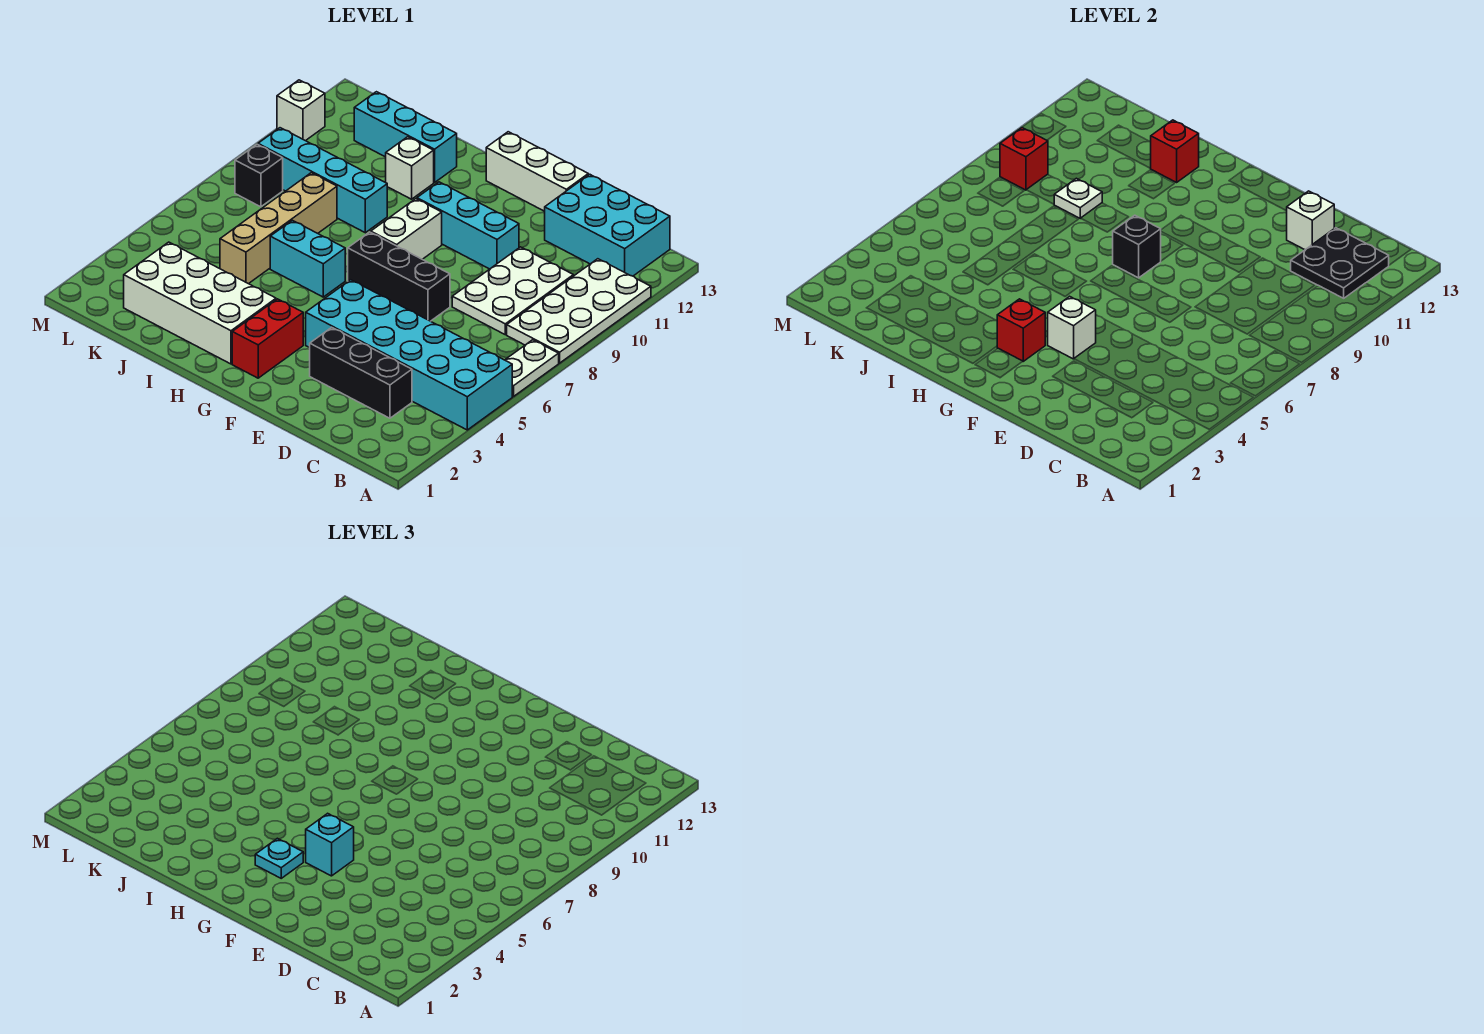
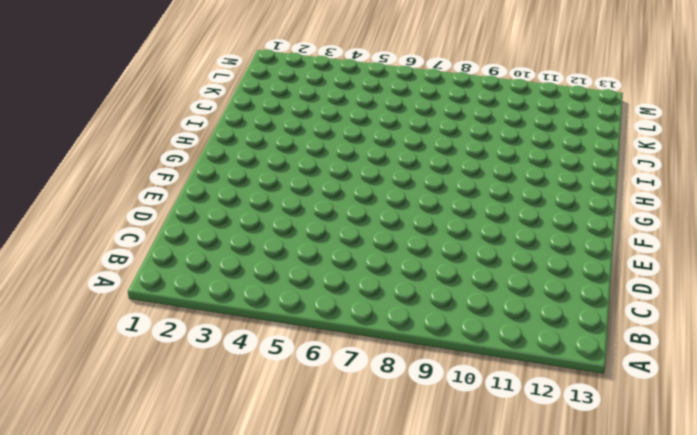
none -> cyan brick A4:F5 level 1
none -> white plate A6:A7 level 1
none -> white plate A8:B11 level 1

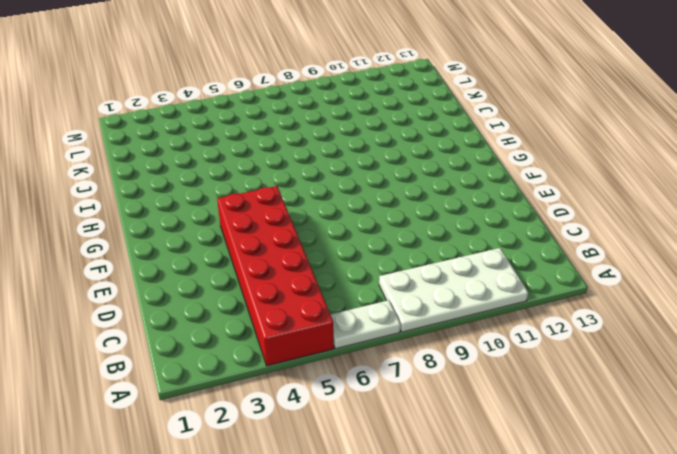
red brick A4:F5 level 1 -> cyan brick A4:F5 level 1
none -> cyan brick B12:D13 level 1
none -> black brick C3:E3 level 1
none -> white plate C8:D10 level 1

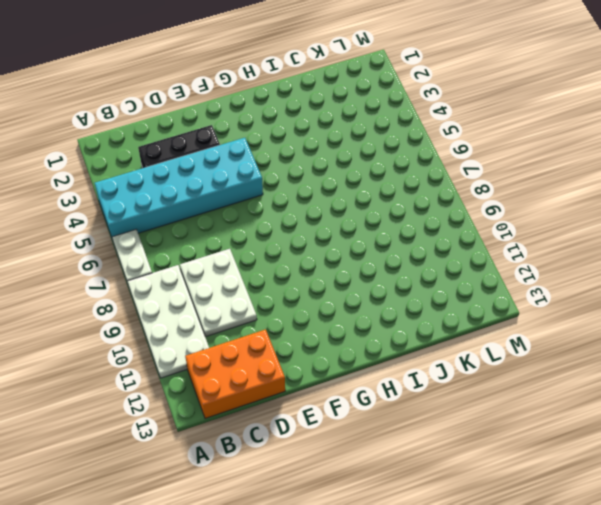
orange brick B12:D13 level 1 -> cyan brick B12:D13 level 1
none -> black brick E7:G7 level 1
none -> cyan brick E10:G10 level 1
none -> white brick E13:G13 level 1

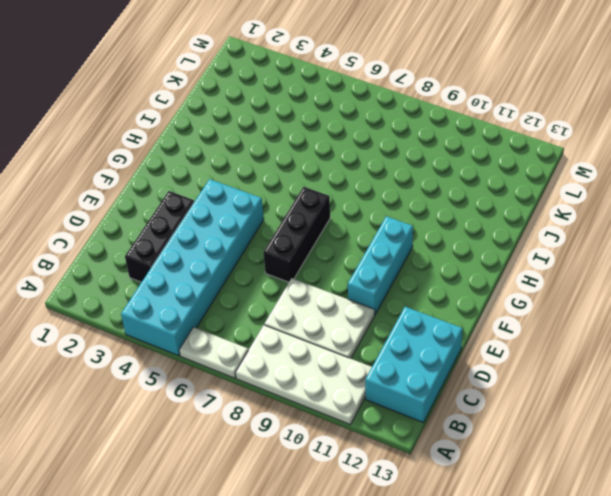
none -> white brick E13:G13 level 1
none -> red brick G2:G3 level 1
none -> white brick G8:G9 level 1

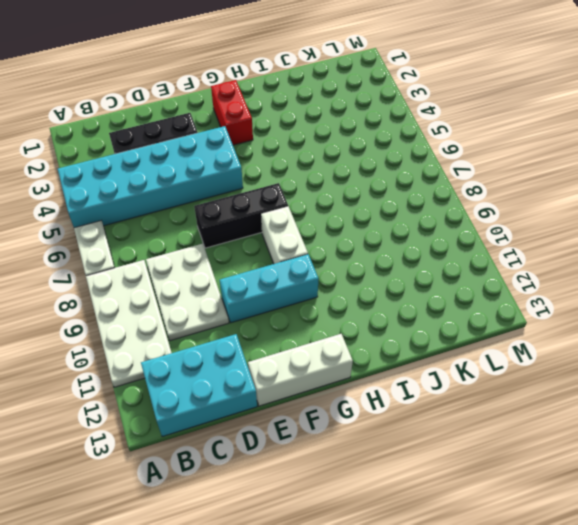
none -> white brick H2:K3 level 1
none -> cyan brick H6:I6 level 1
none -> cyan brick I9:L9 level 1

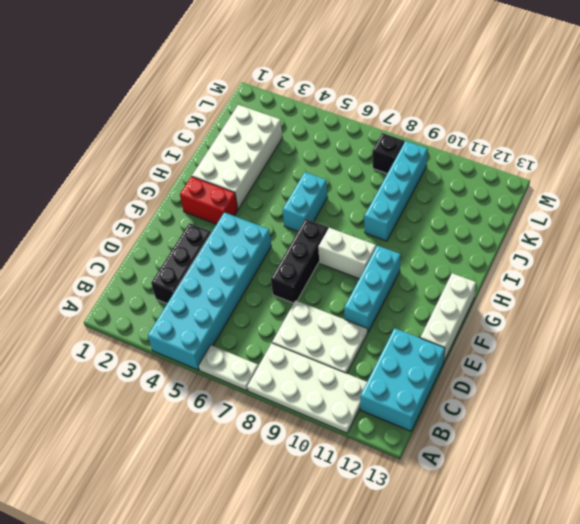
none -> white brick I11 level 1
none -> cyan brick I12:K12 level 1
none -> tan brick J5:J8 level 1

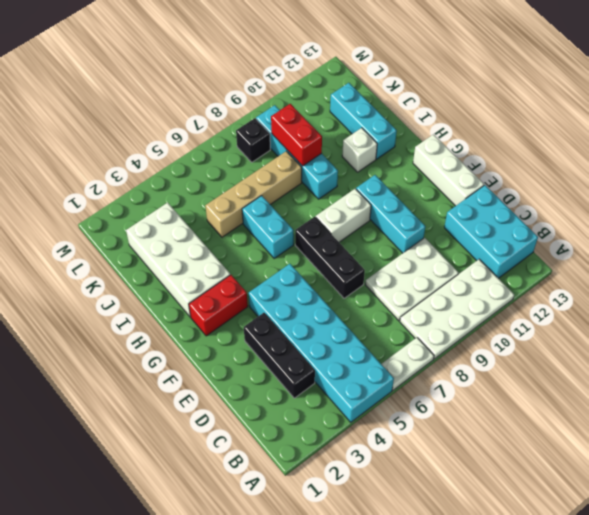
red brick J9:K9 level 2 -> white plate J9 level 2
none -> white brick M11 level 1
none -> black plate B11:C12 level 2
none -> white brick D12 level 2

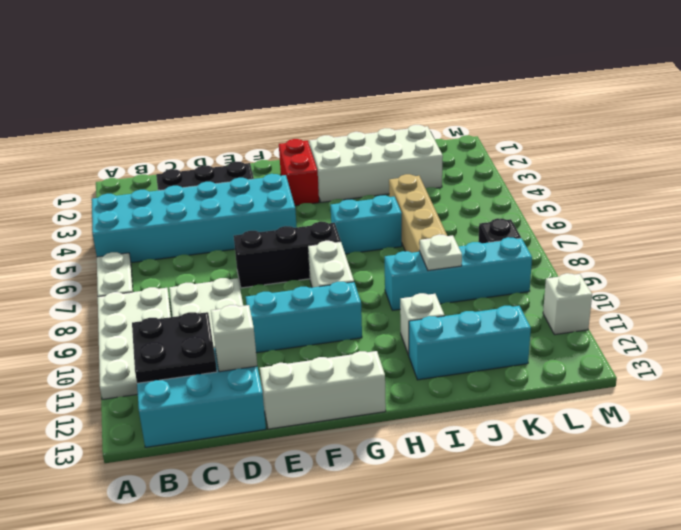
none -> white brick F4 level 2
none -> red brick G3 level 2
none -> black brick G8 level 2

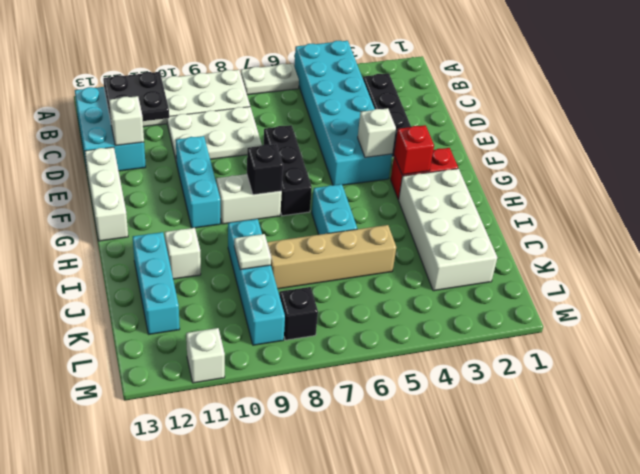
none -> red brick I12 level 2
none -> red brick L9 level 2
none -> cyan brick F4 level 3

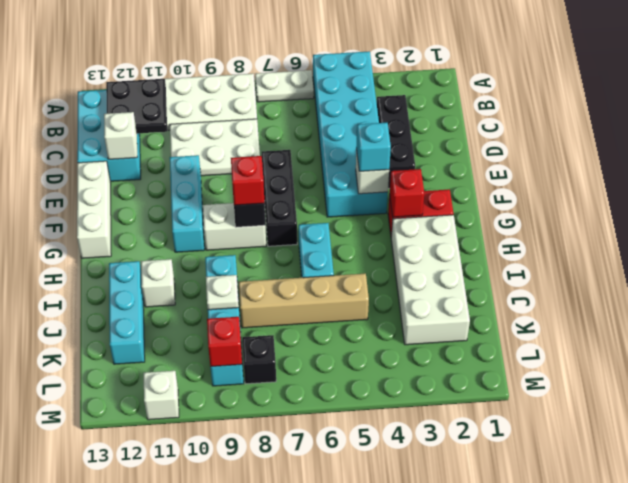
red brick G8 level 3 -> red brick I12 level 2
none -> cyan plate G3 level 3

